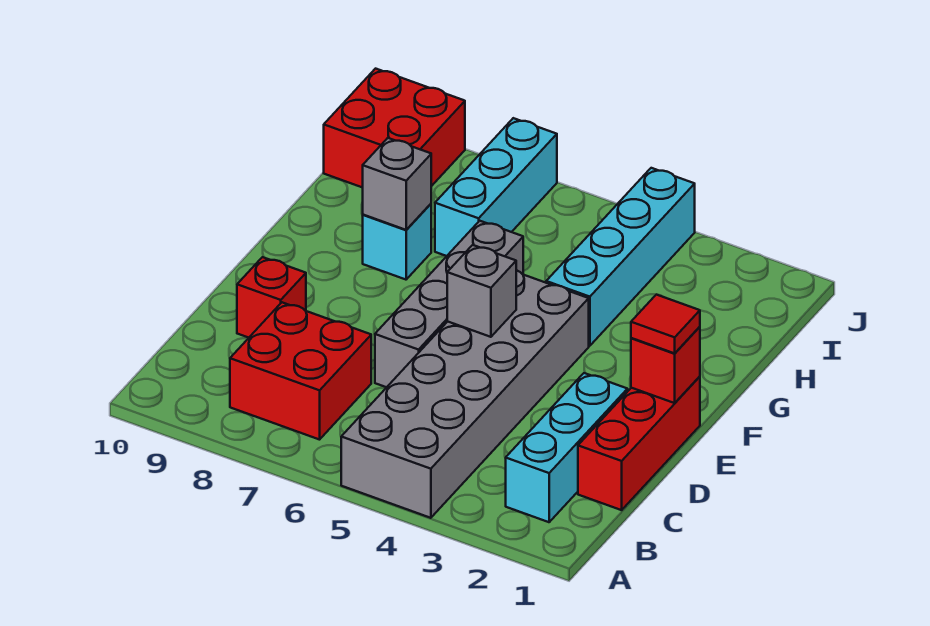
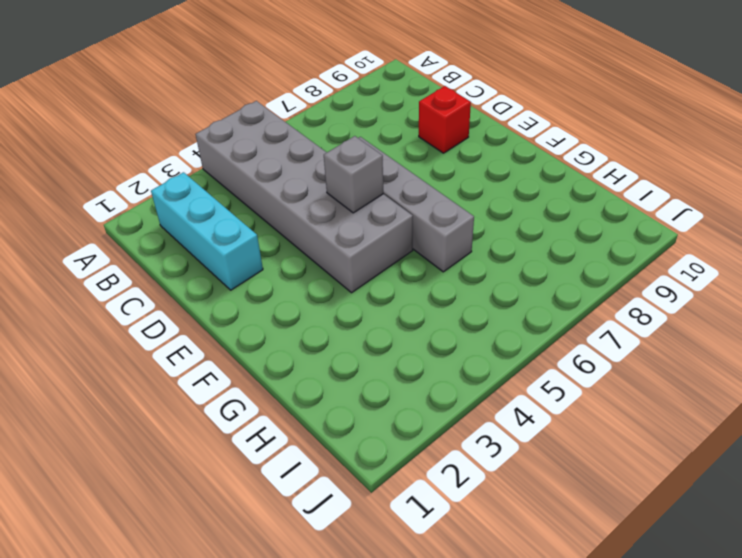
none -> red brick B7:C8 level 1
none -> red brick C1:E1 level 1
none -> cyan brick G4:J4 level 1

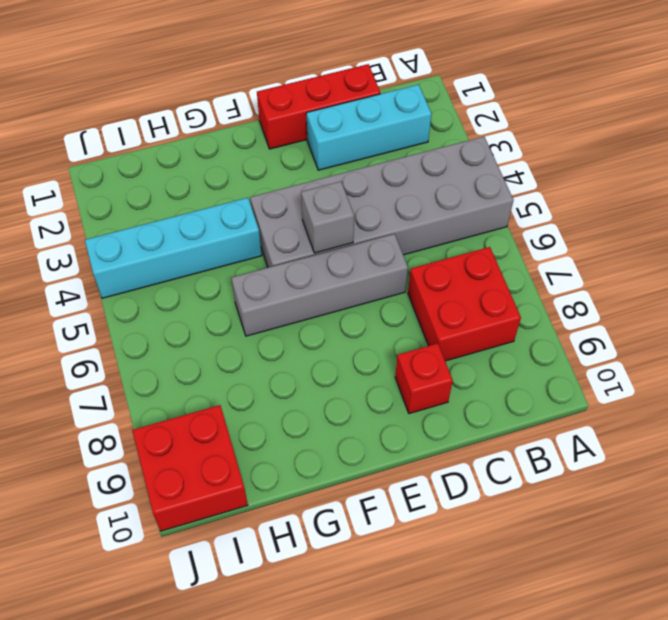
none -> cyan brick G8 level 1
none -> cyan brick H7:J7 level 1
none -> red brick E1 level 2

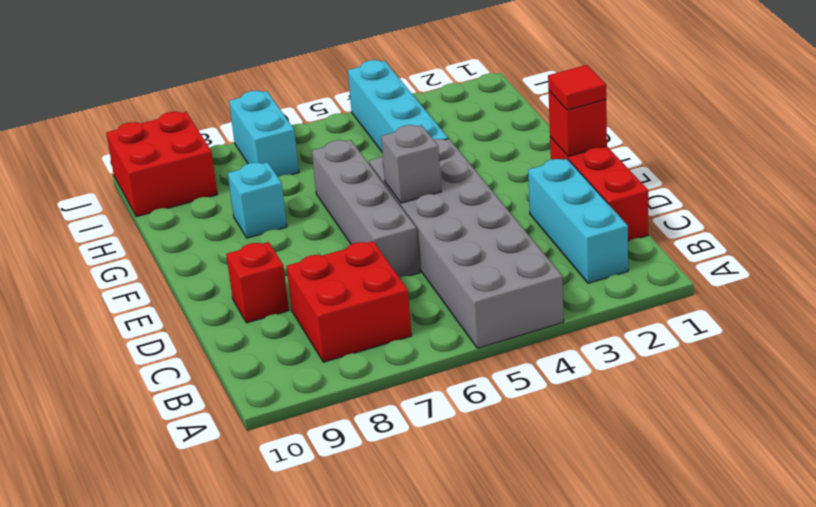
cyan brick I7:J7 level 1 -> cyan brick H7:J7 level 1
none -> grey brick G8 level 2

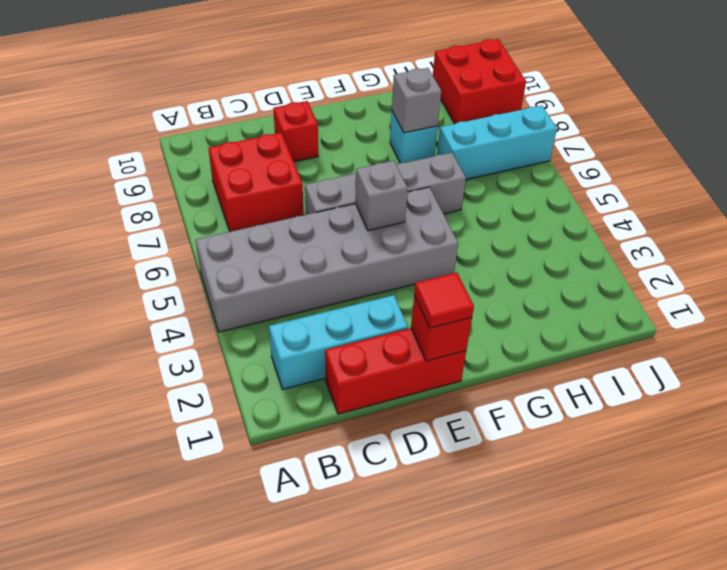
none -> cyan brick G4:J4 level 1

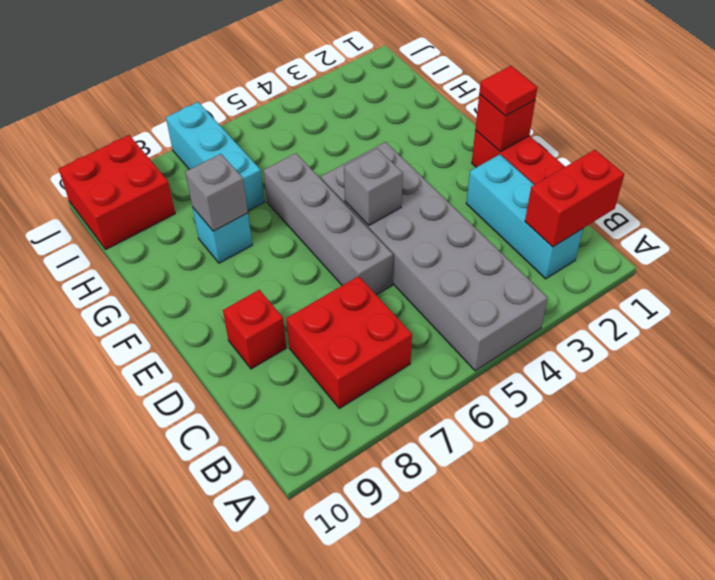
red brick B1:B2 level 2 -> none
none -> cyan brick G4:J4 level 1

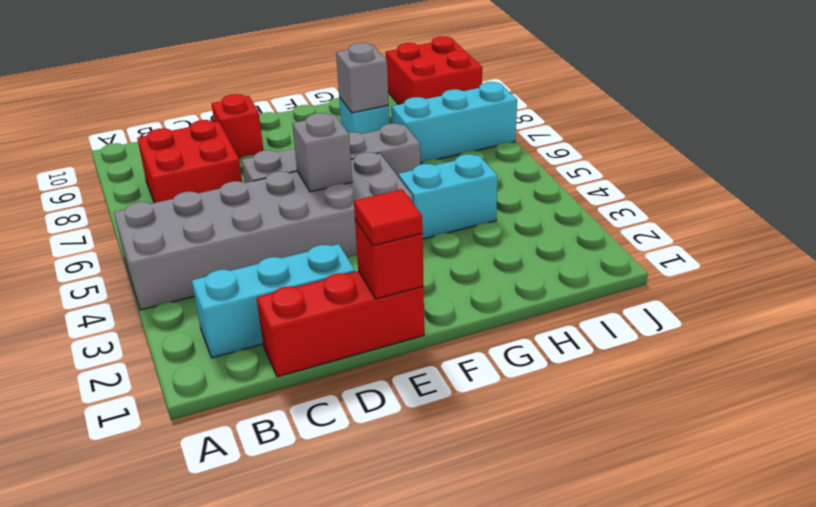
cyan brick G4:H4 level 1 -> cyan brick G4:J4 level 1

